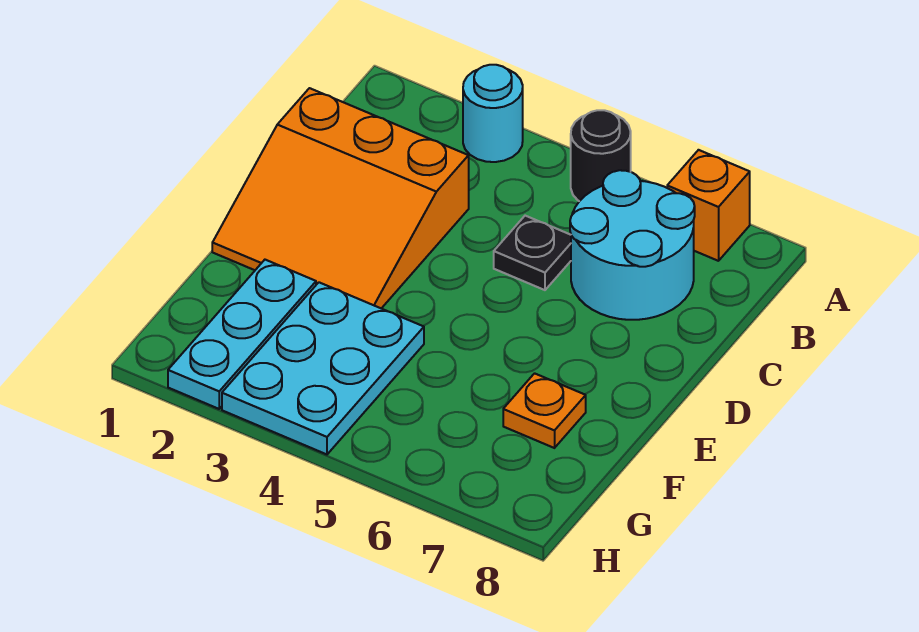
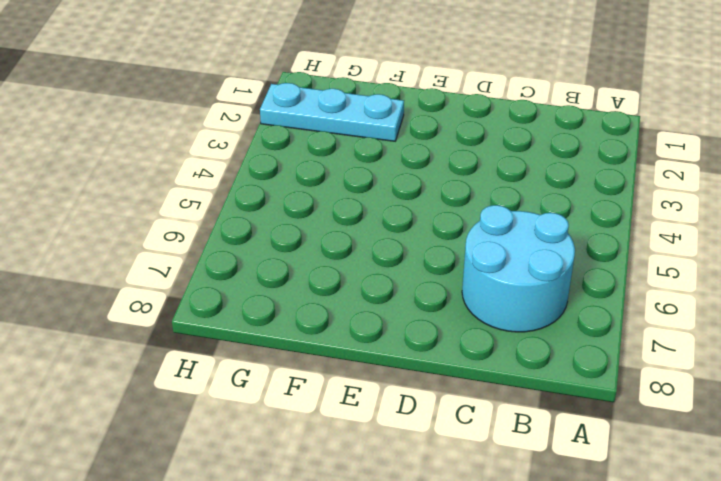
none -> cyan round brick A3 level 1
none -> black round brick A5 level 1

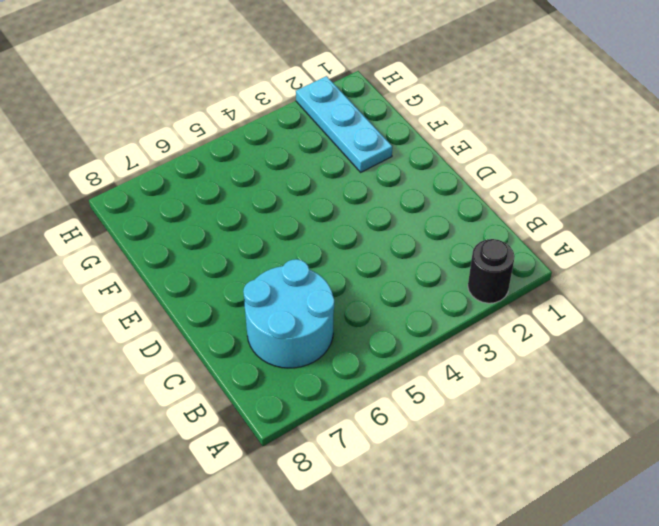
black round brick A2 level 1 -> black round brick A5 level 1
none -> cyan round brick A3 level 1
none -> orange brick A7 level 1

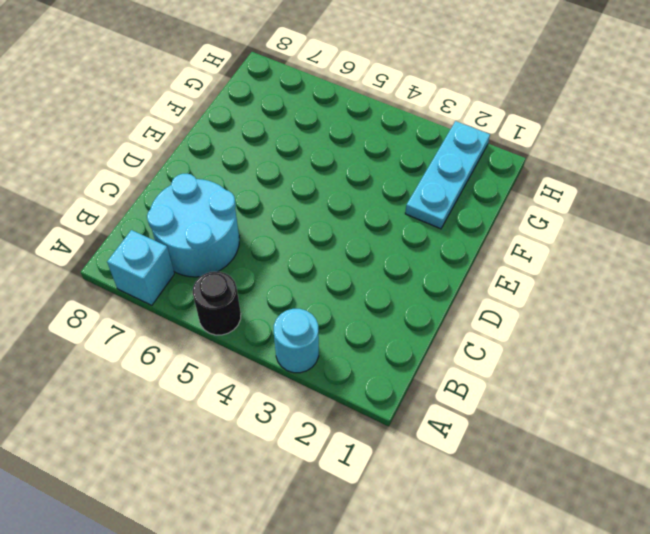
cyan brick A7 level 1 -> orange brick A7 level 1
none -> orange slope C1:E3 level 1 top C
none -> black plate C5 level 1

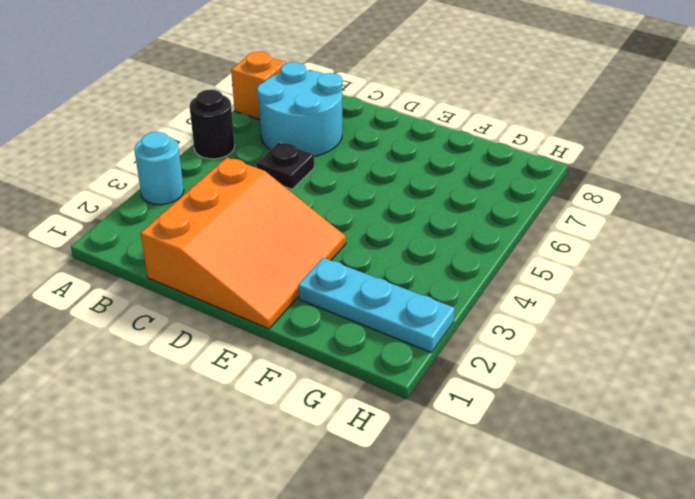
none -> cyan plate F3:H4 level 1
none -> orange plate F7 level 1

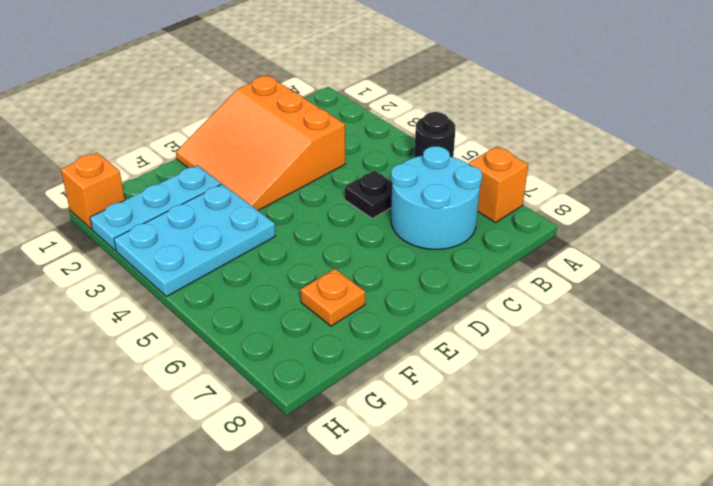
orange brick H1 level 1 -> none
none -> cyan round brick A3 level 1

